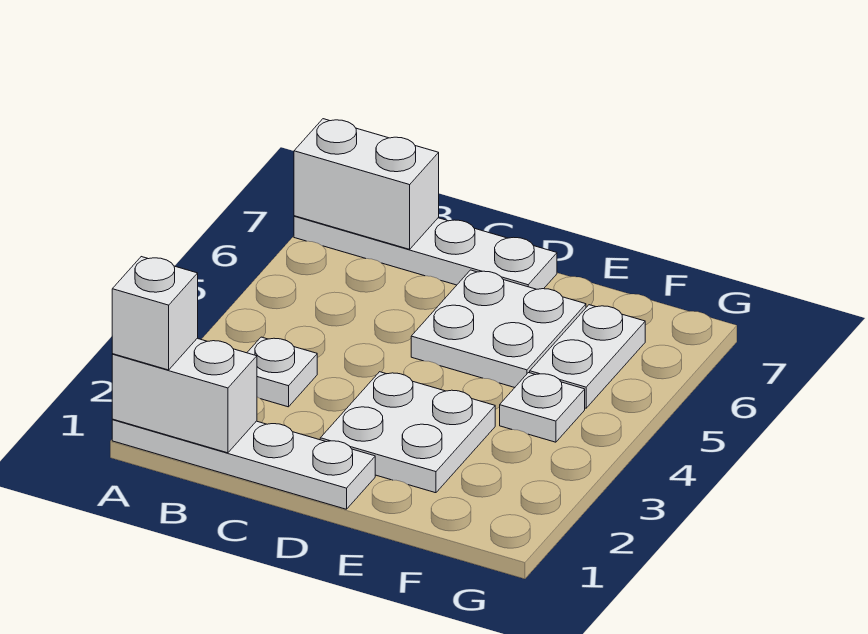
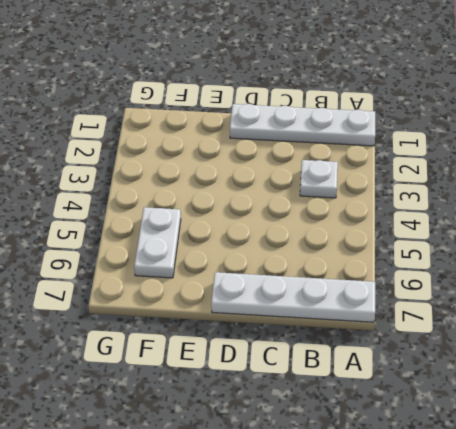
none -> white plate D2:E3 level 1
none -> white plate D5:E6 level 1

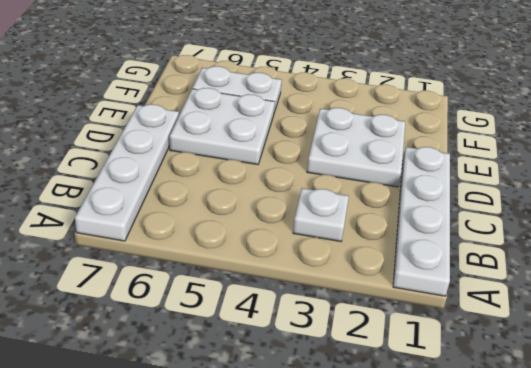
none -> white plate F4 level 1
none -> white brick A1:B1 level 2

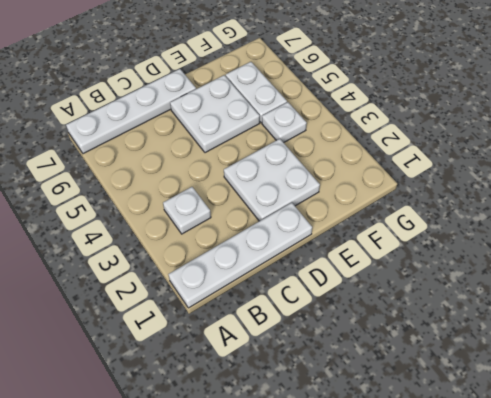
none -> white brick A1:B1 level 2
none -> white brick A7:B7 level 2

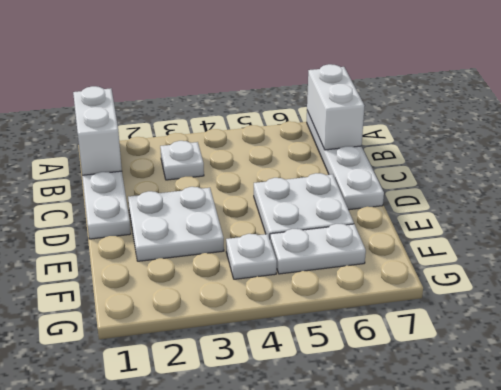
none -> white brick A1 level 3

